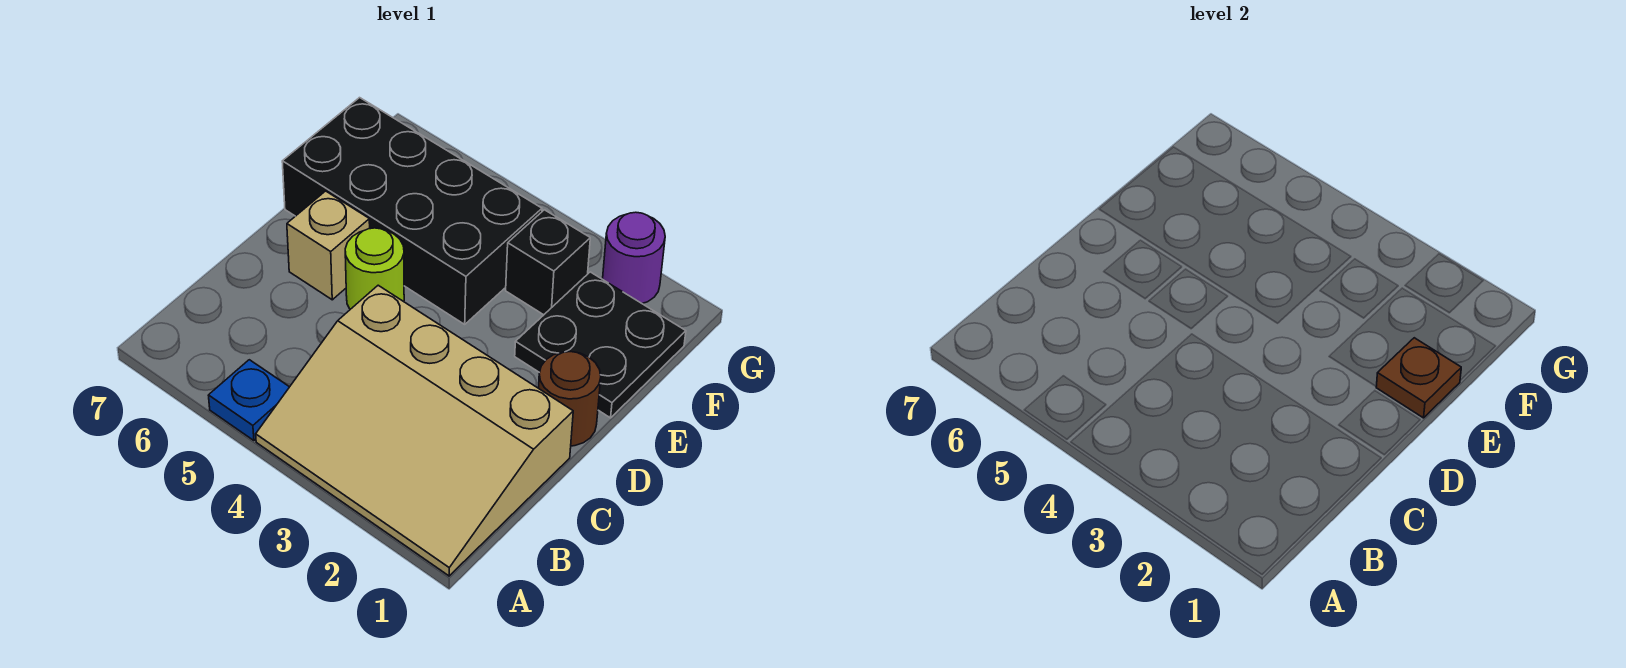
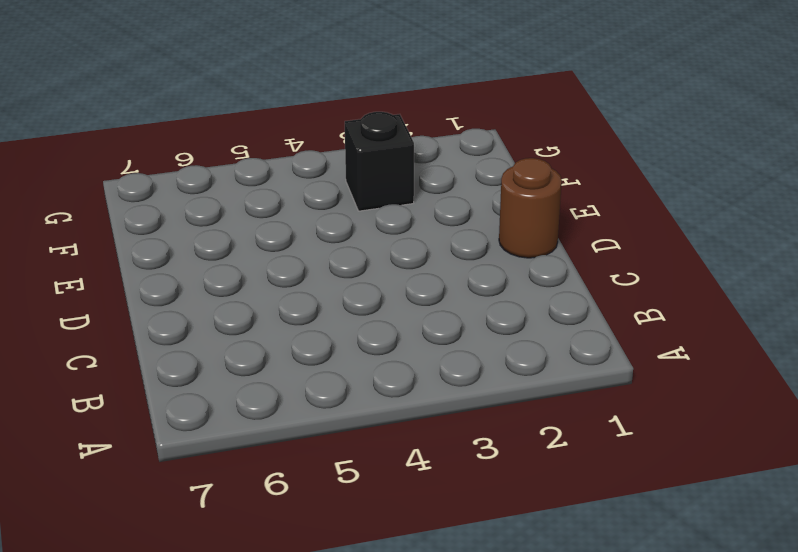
none -> tan slope A1:C4 level 1 top C
none -> blue plate A5 level 1

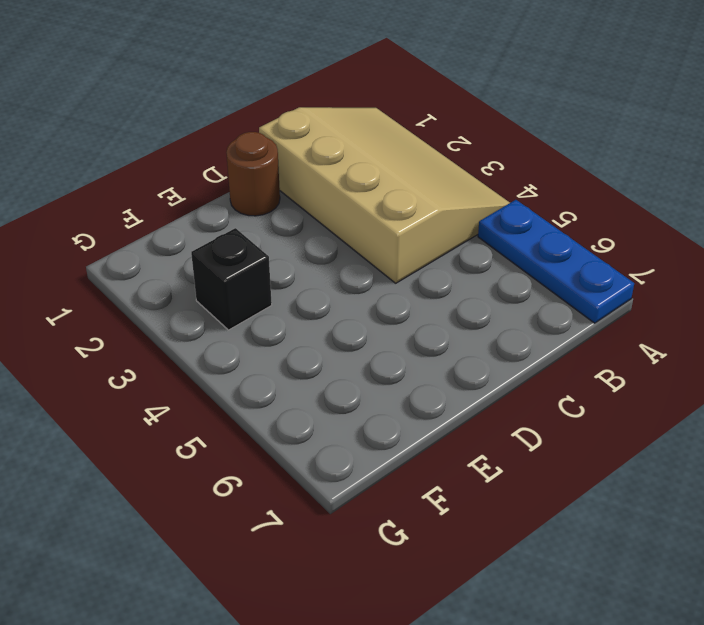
blue plate A5:A7 level 1 -> blue plate A5 level 1
none -> lime round brick D5 level 1
none -> tan brick D6 level 1

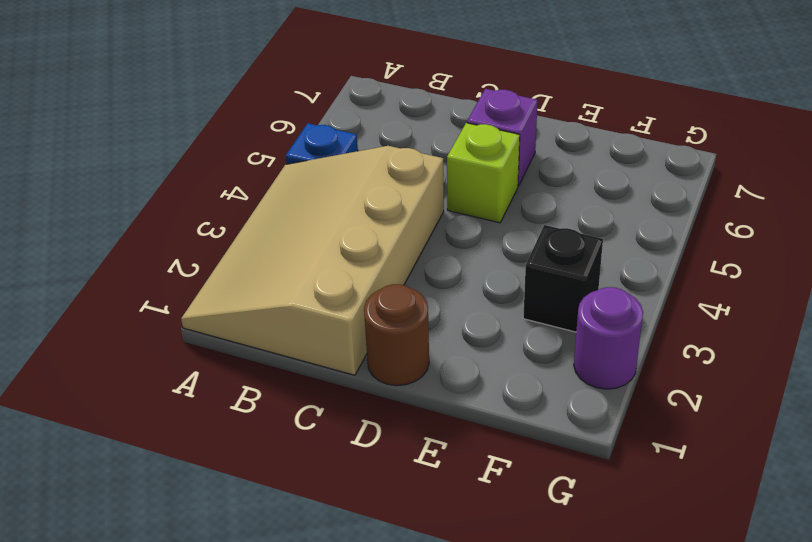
lime brick D5 level 1 -> lime round brick D5 level 1
purple brick D6 level 1 -> tan brick D6 level 1
none -> black plate E1:F2 level 1
none -> black brick E4:F7 level 1

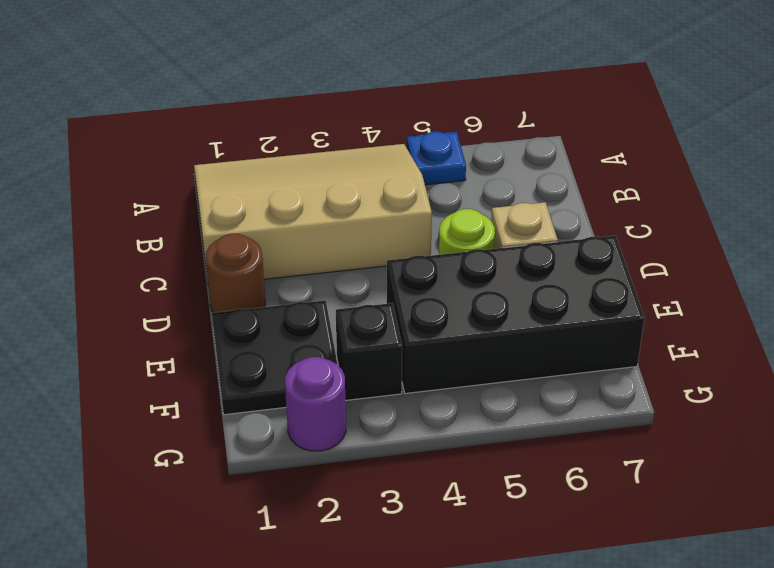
none -> brown plate E1 level 2

